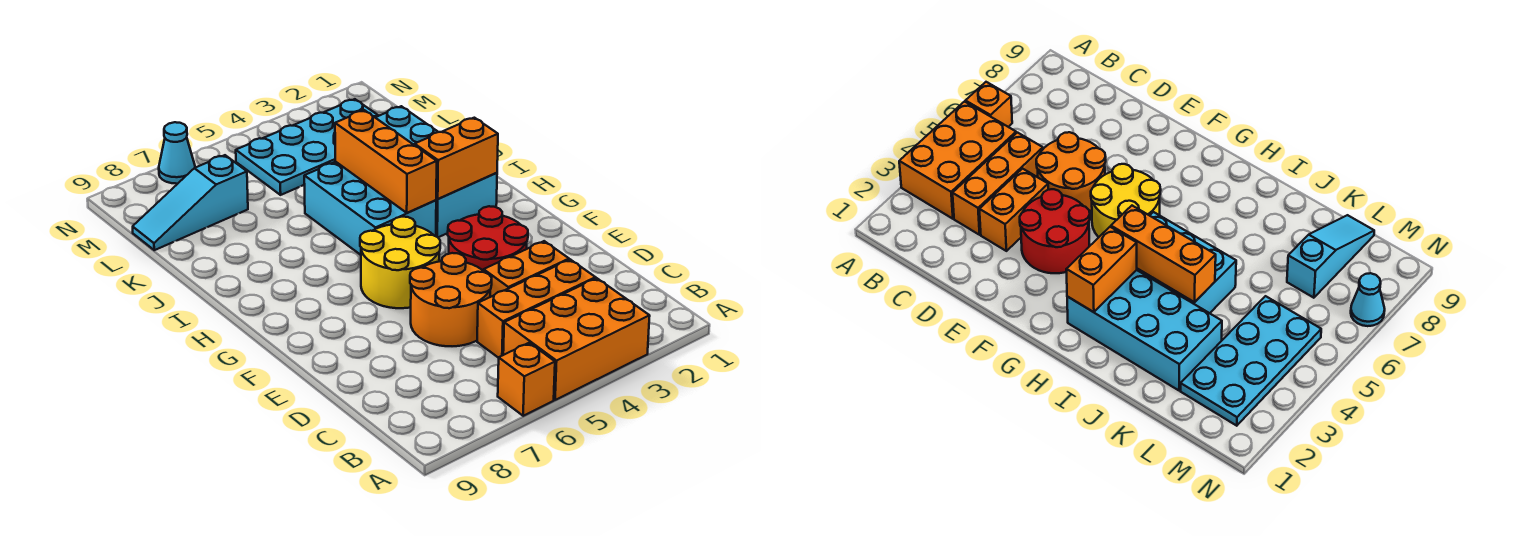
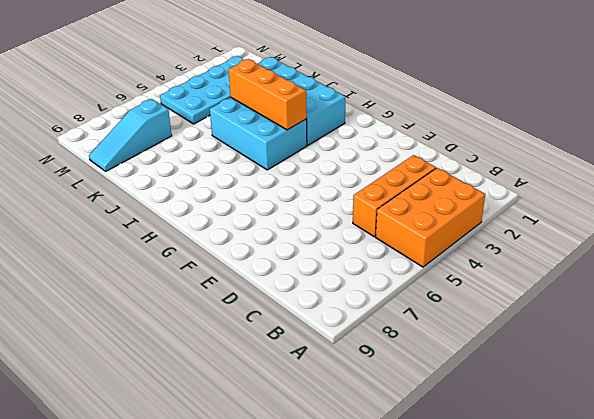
none -> orange brick A6 level 1
none -> orange brick D3:D4 level 1
none -> orange round brick D5:E6 level 1

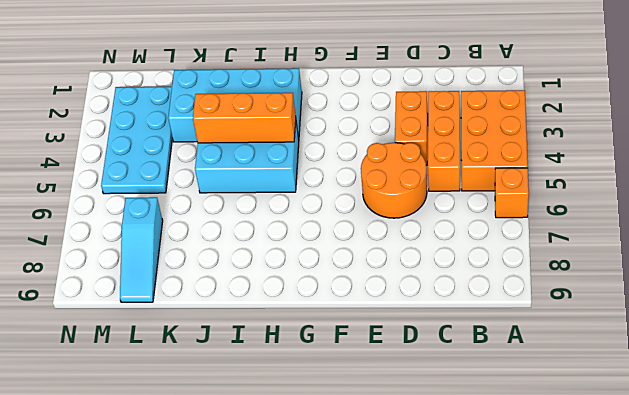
none -> red round brick E3:F4 level 1
none -> yellow round brick F5:G6 level 1
none -> cyan cone N7 level 1

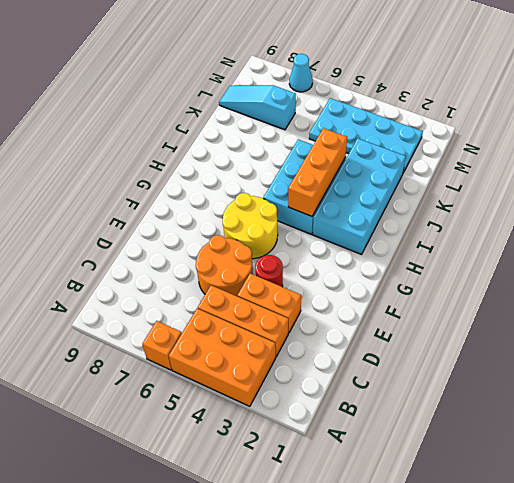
red round brick E4 level 1 -> red round brick E3:F4 level 1
none -> orange brick H2:H3 level 2

